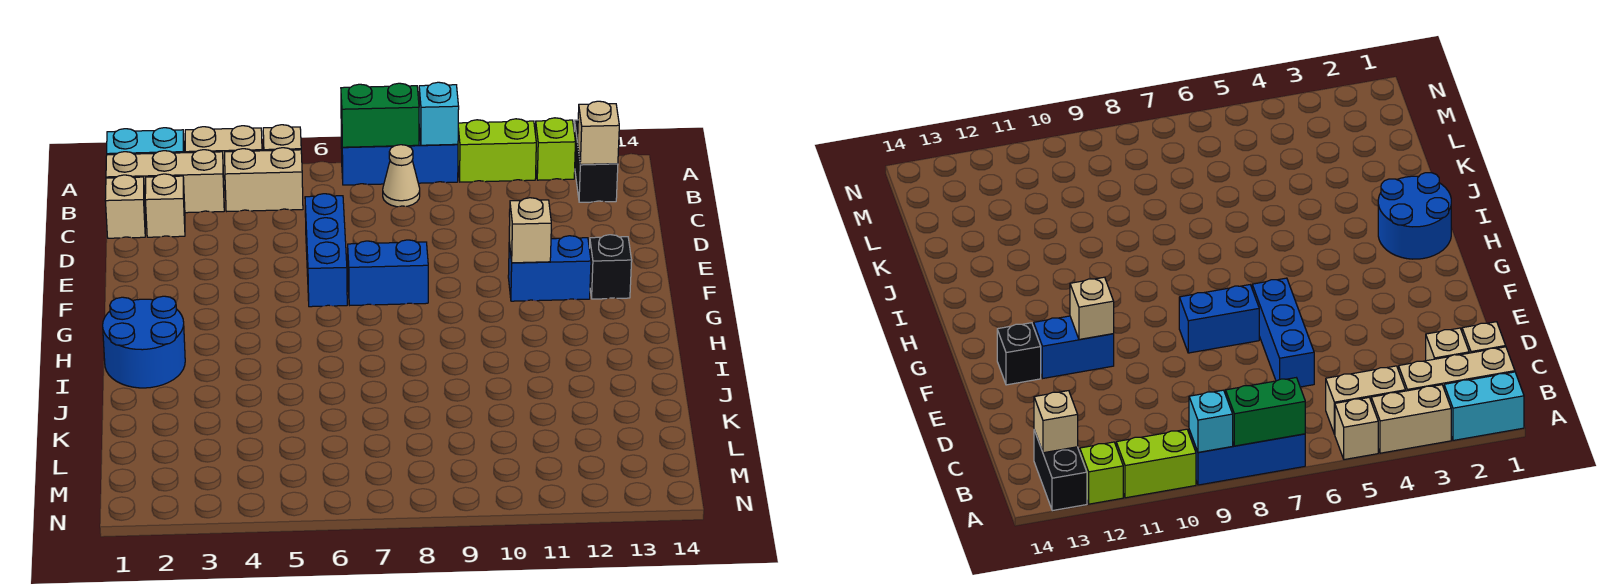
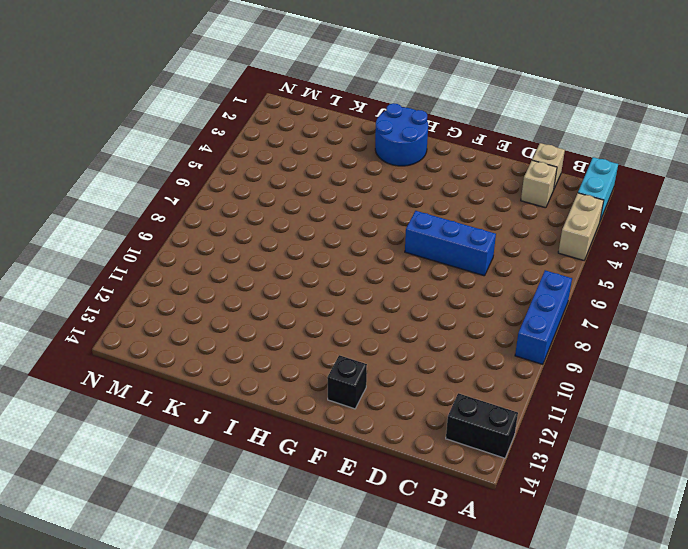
none -> tan brick A5 level 1
none -> lime brick A10:A11 level 1
none -> lime brick A12 level 1

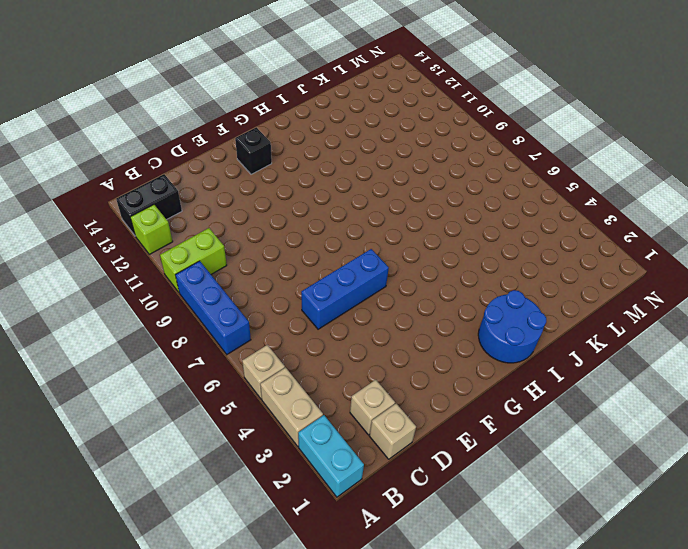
lime brick A10:B10 level 1 -> lime brick A10:A11 level 1
none -> tan brick B1:B3 level 1
none -> tan brick B4:B5 level 1
none -> tan cone B8 level 1

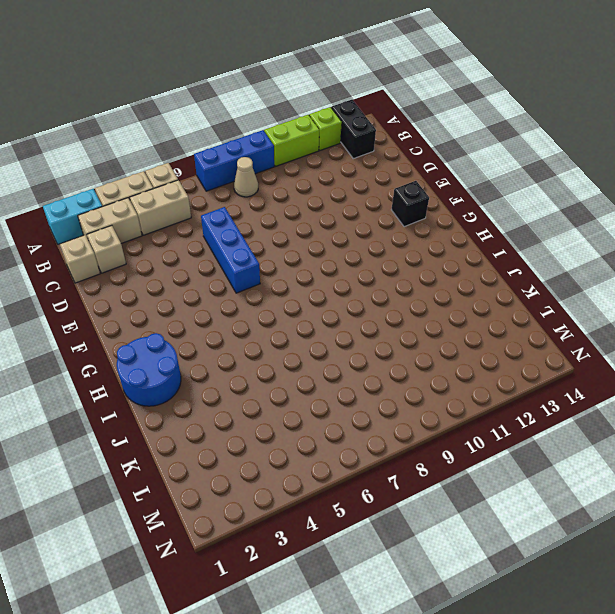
tan brick B2:B3 level 1 -> tan brick B1:B3 level 1
none -> blue brick F7:F8 level 1
none -> blue brick F11:F12 level 1
none -> green brick A7:A8 level 2

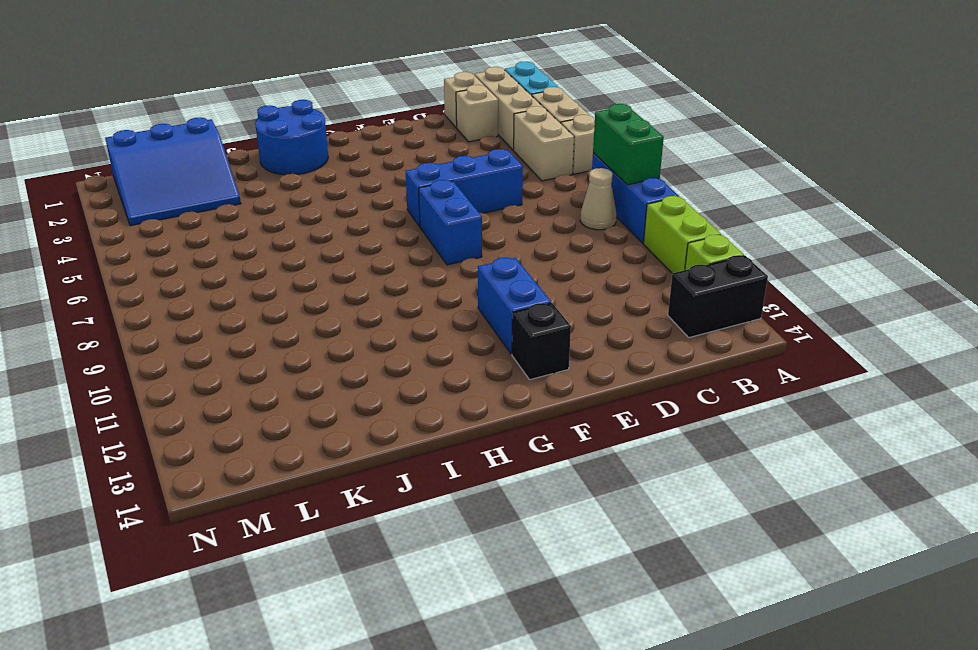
blue slope K1:M3 level 1 top 1 -> none
none -> cyan brick A9 level 2
none -> tan brick B13 level 2
none -> tan brick F11 level 2

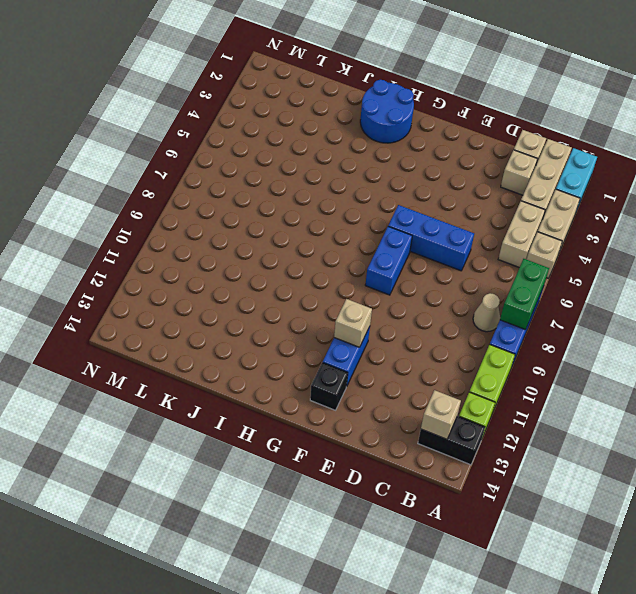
none -> cyan brick A9 level 2

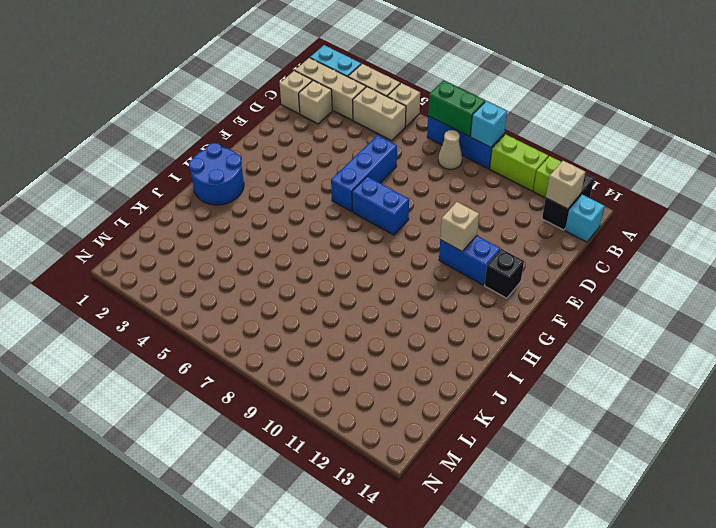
cyan brick B14 level 1 -> none

